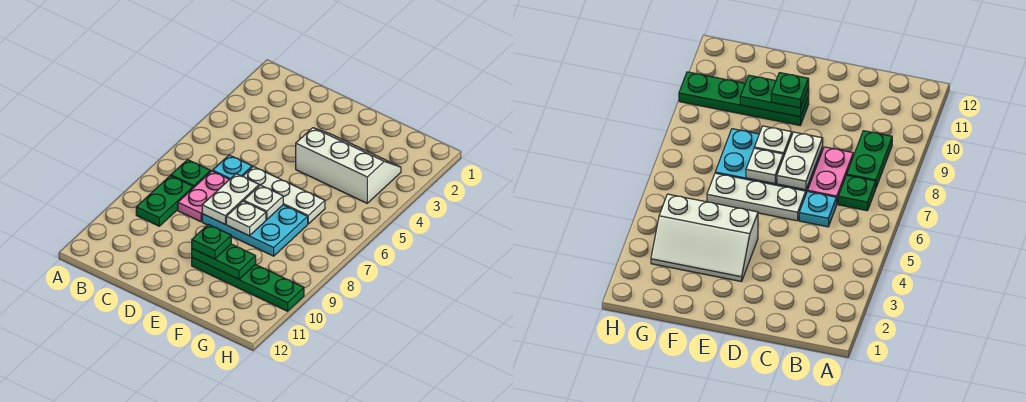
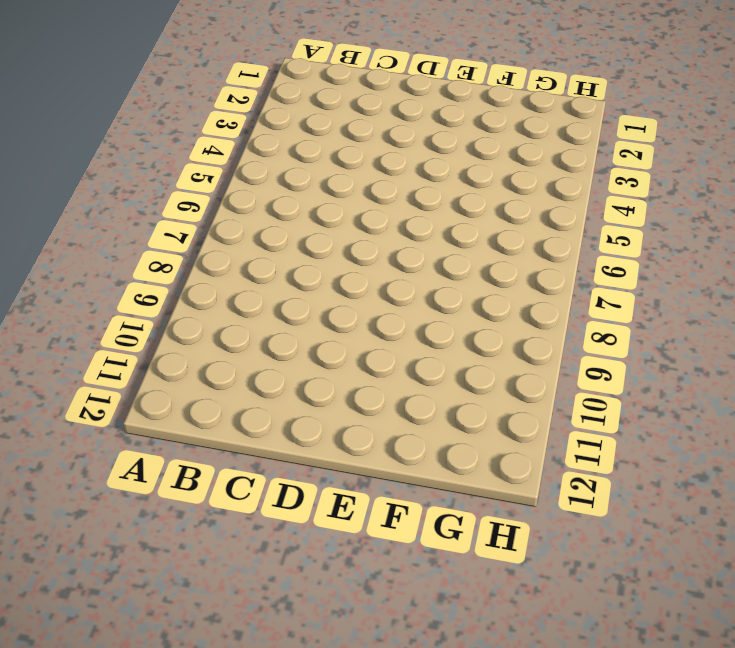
none -> green plate B7 level 1
none -> green plate B8:B9 level 1
none -> cyan plate C6 level 1

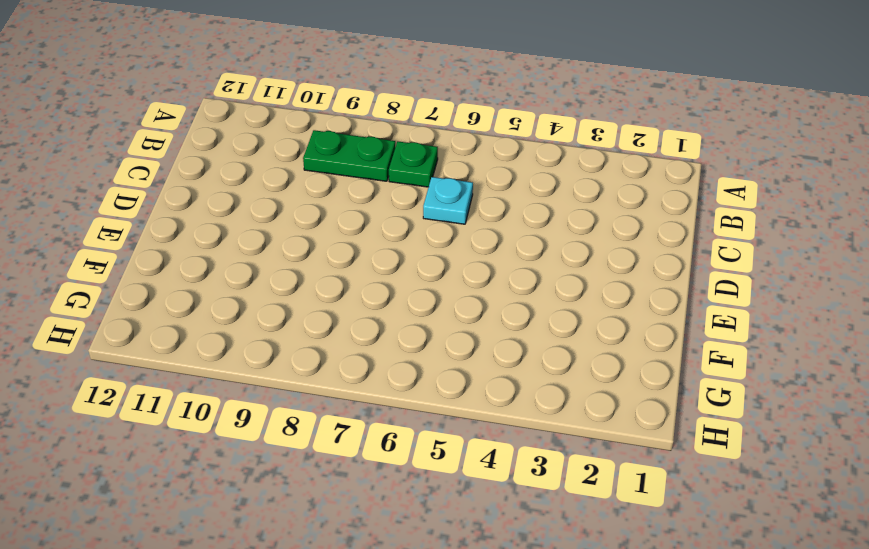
none -> pink plate C7:C8 level 1
none -> white plate D6:F6 level 1
none -> cyan plate D7:F8 level 1

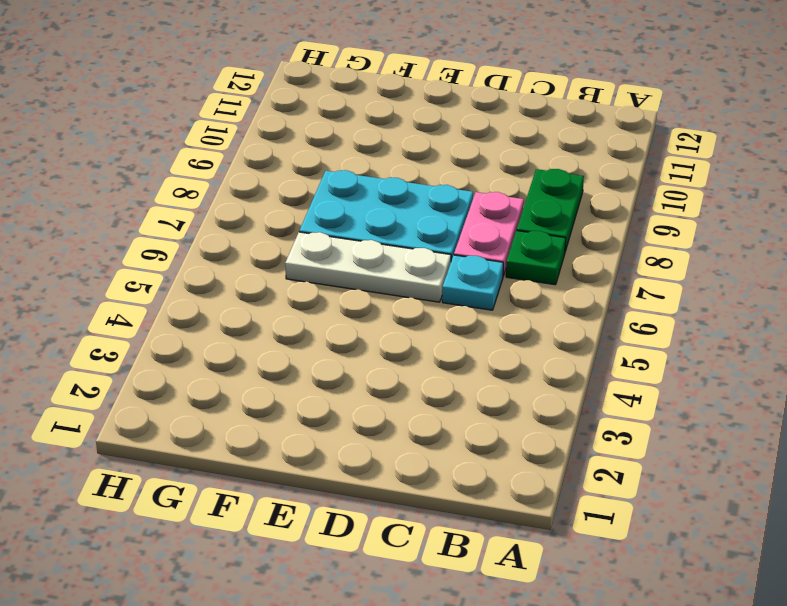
none -> white slope E3:G4 level 1 top 4
none -> green plate E10:H10 level 1
none -> white plate D7:D8 level 2

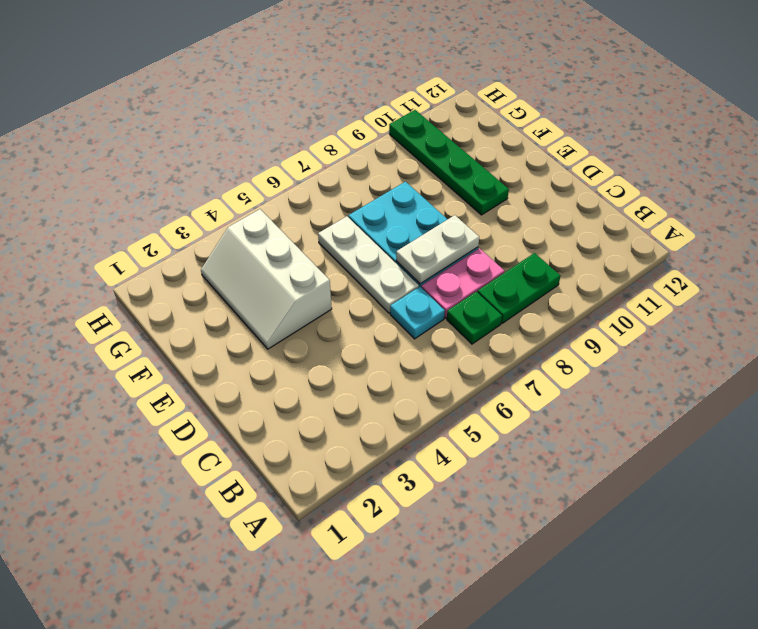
none -> white plate E7 level 2
none -> white plate E8 level 2
none -> green plate E10:F10 level 2

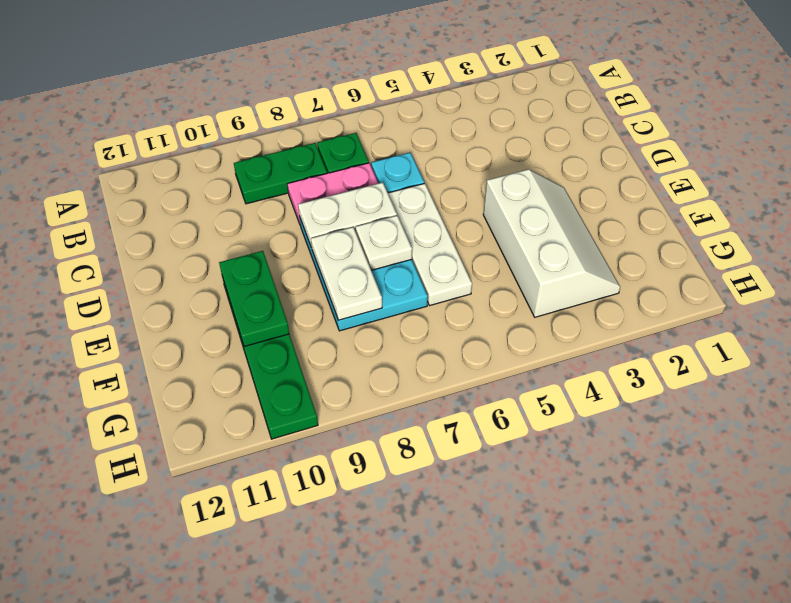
white plate E8:F8 level 2 -> white plate E8 level 2
none -> green plate E10 level 3

